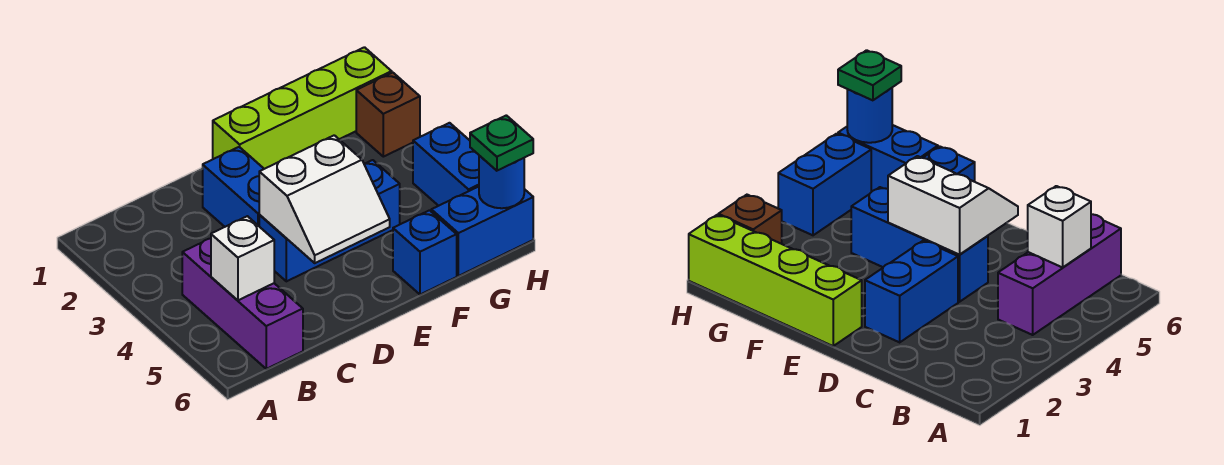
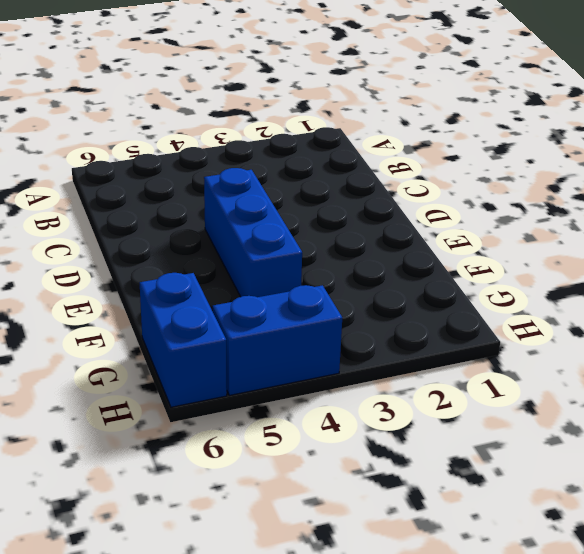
none -> purple brick B4:B6 level 1
none -> blue brick D2:D3 level 1
none -> lime brick E1:H1 level 1

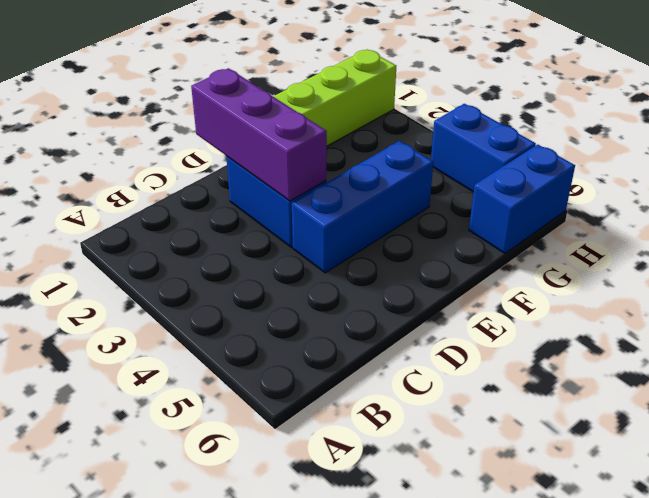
purple brick D1:D3 level 2 -> purple brick B4:B6 level 1
none -> blue brick F6 level 1
none -> brown brick H2 level 1
none -> white brick B5 level 2

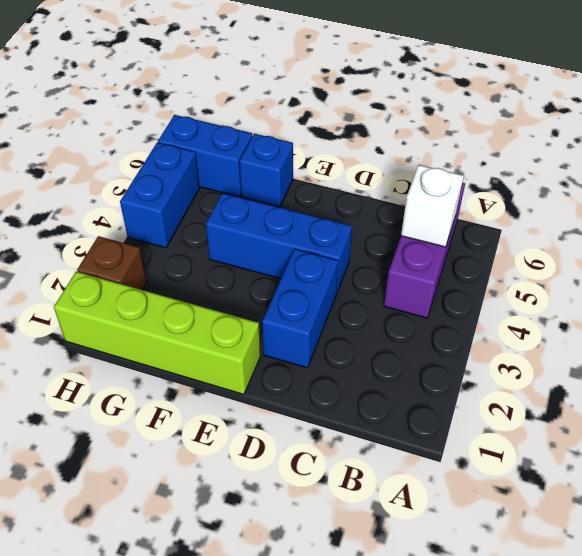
none -> white slope D4:E5 level 2 top 4
none -> blue round brick H6 level 2
none -> green plate H6 level 3

